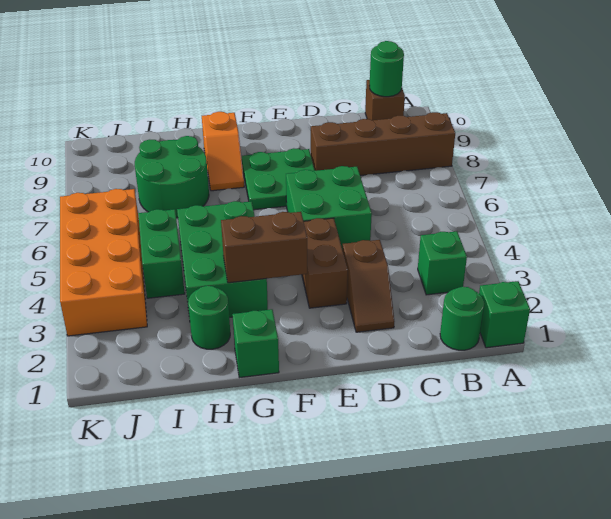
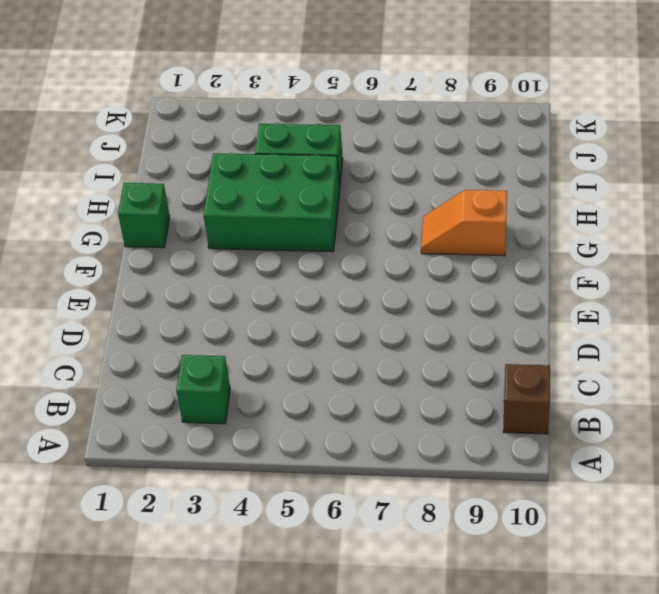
none -> green brick A1 level 1
none -> brown brick A8:D8 level 1
none -> green round brick B1 level 1

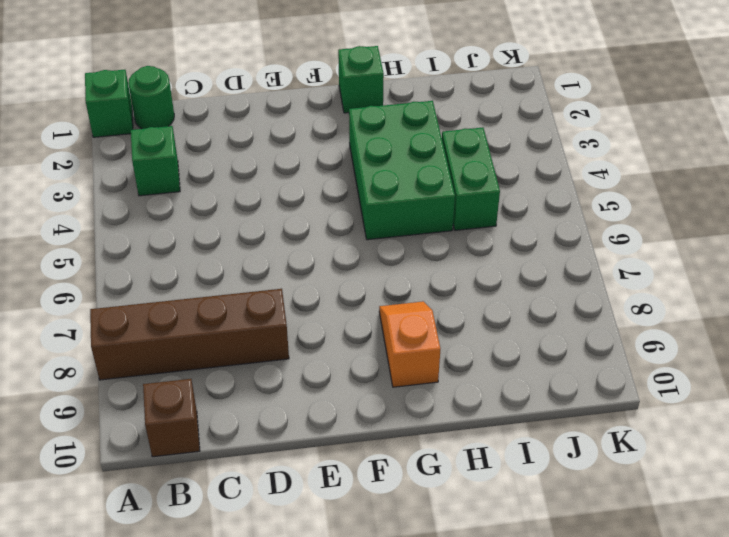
none -> brown slope D2:D3 level 1 top 3
none -> green brick D5:E6 level 1
none -> brown brick E3:E4 level 1

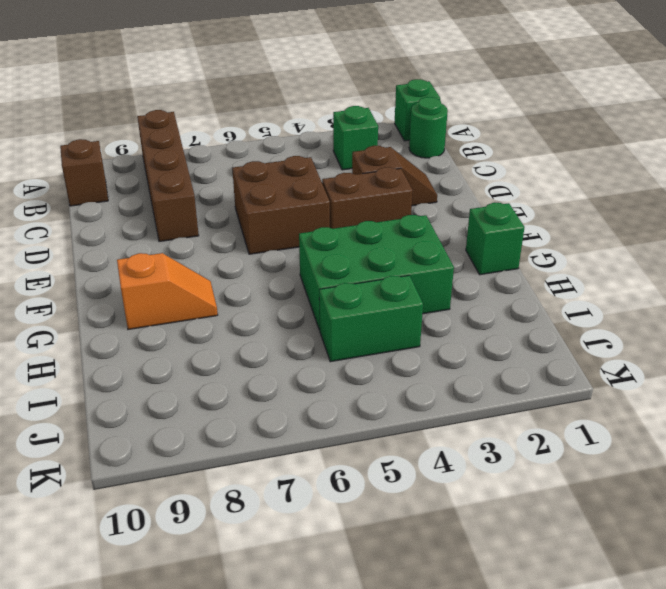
brown brick D5:E6 level 1 -> green brick D5:E6 level 1
none -> green plate E7:F8 level 1
none -> green round brick H2 level 1
none -> green round brick H7:I8 level 1

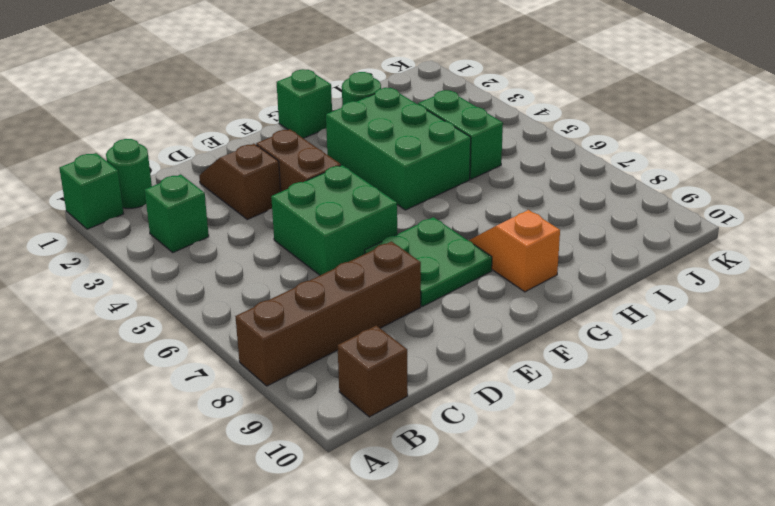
none -> green round brick H7:I8 level 1
none -> orange brick J3:K6 level 1
none -> green round brick B10 level 2

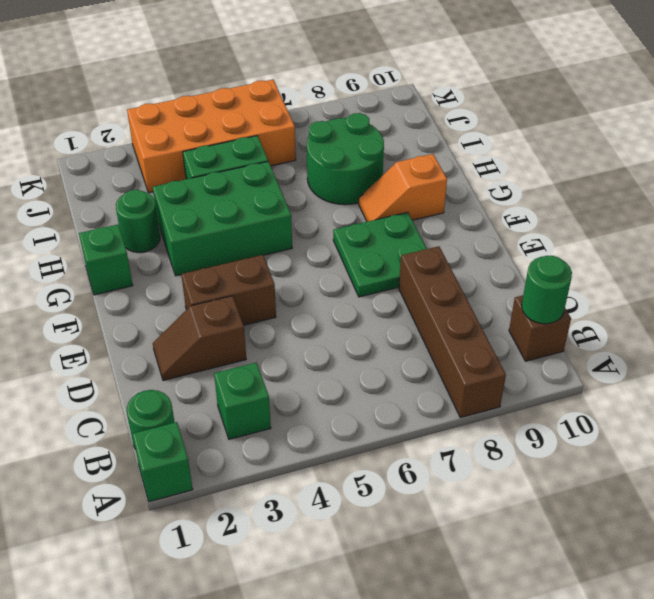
none -> green brick D5:E6 level 1
none -> brown brick F3:G3 level 2

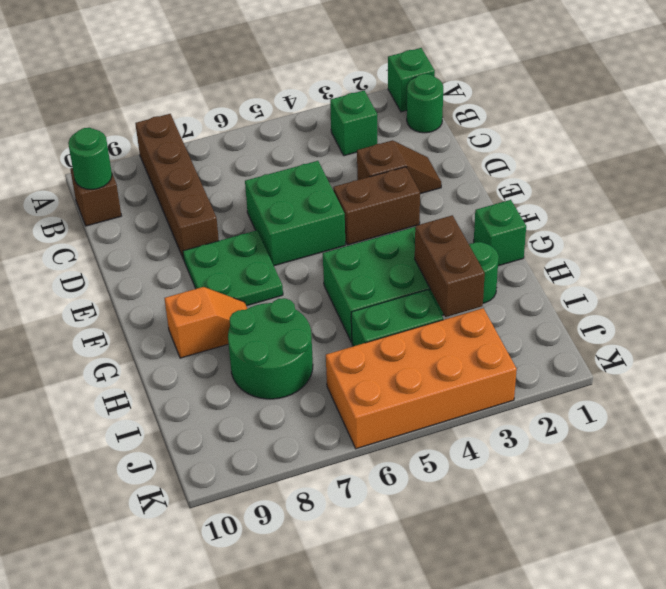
brown brick H3:I3 level 2 -> brown brick F3:G3 level 2

